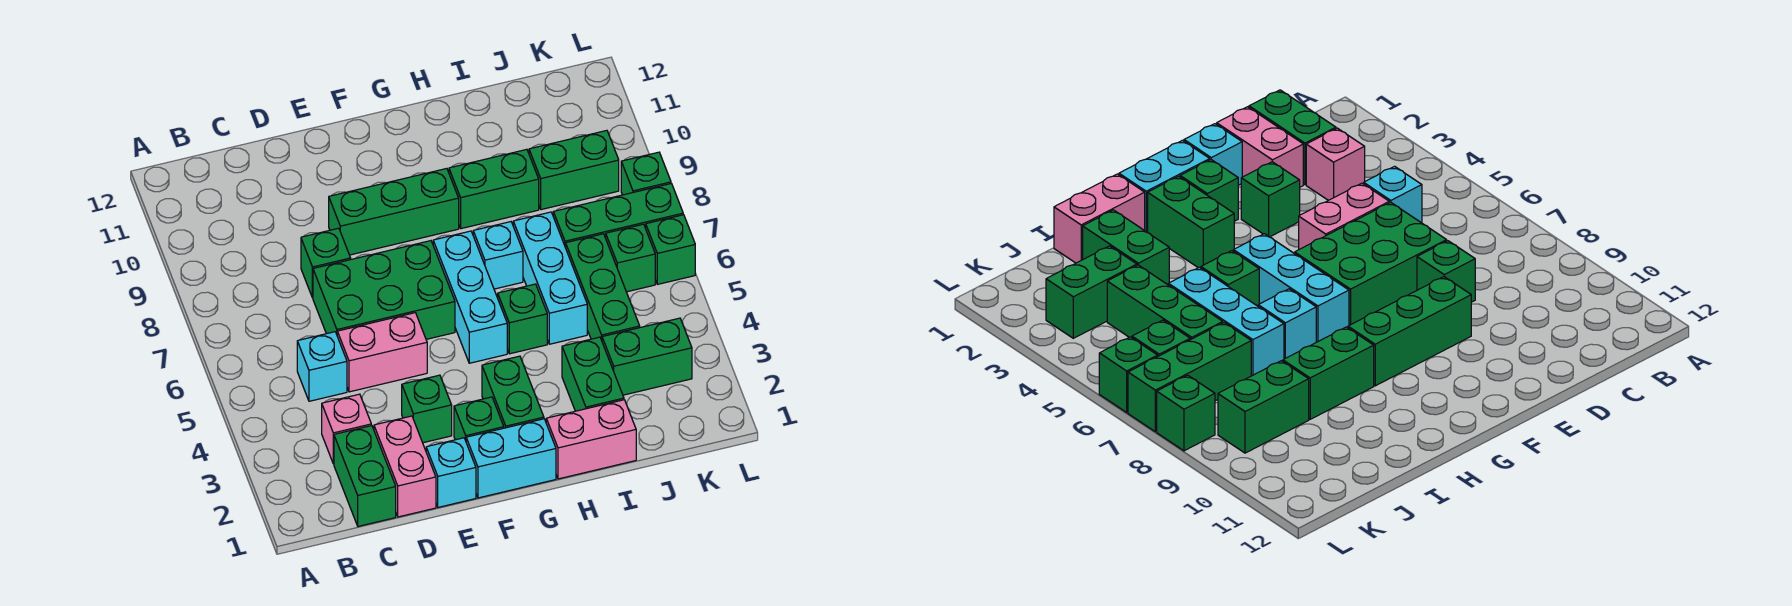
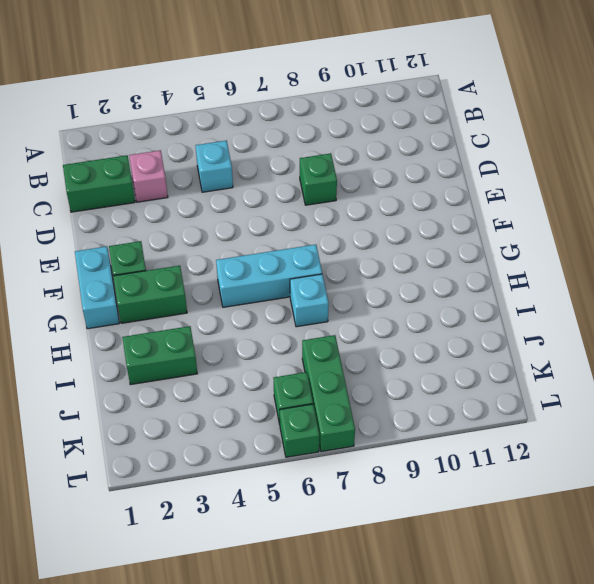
none -> pink brick D1:D2 level 1
none -> pink brick D5:E5 level 1
none -> green brick D6:F7 level 1

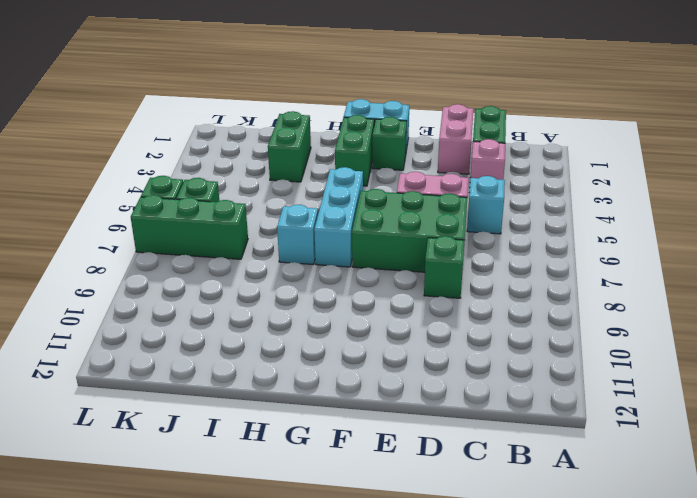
none -> cyan brick E1 level 1
none -> green brick E3 level 1
none -> green brick E9:G9 level 1

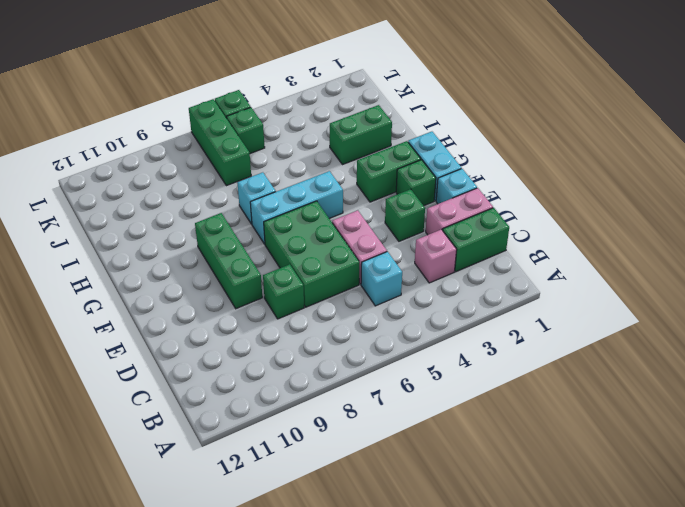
none -> pink brick H1:I1 level 1
none -> green brick H5 level 1
none -> green brick H9:I9 level 1

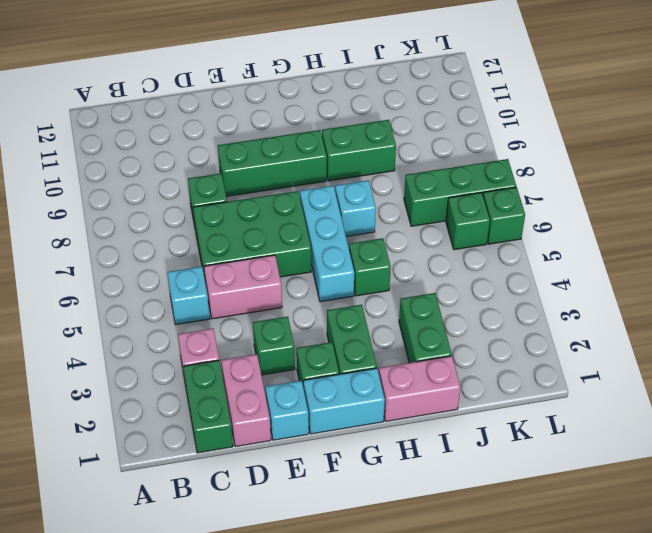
none -> cyan brick I5:I7 level 1
none -> green brick J3:K3 level 1
none -> green brick J4:J6 level 1

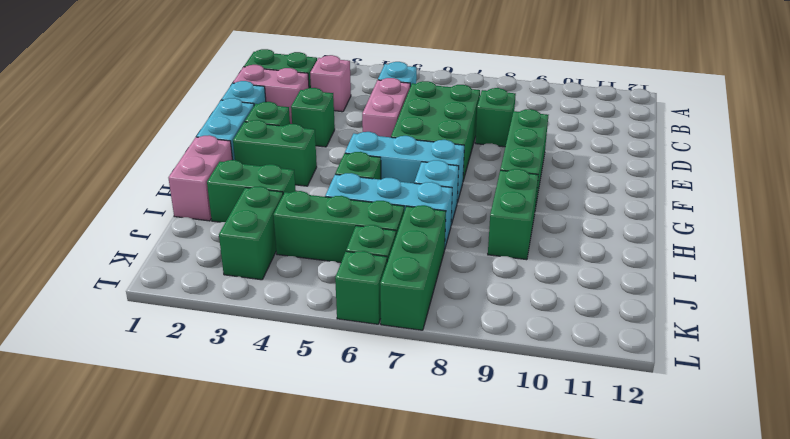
none -> green brick J9:K9 level 1
none -> green brick L8 level 1

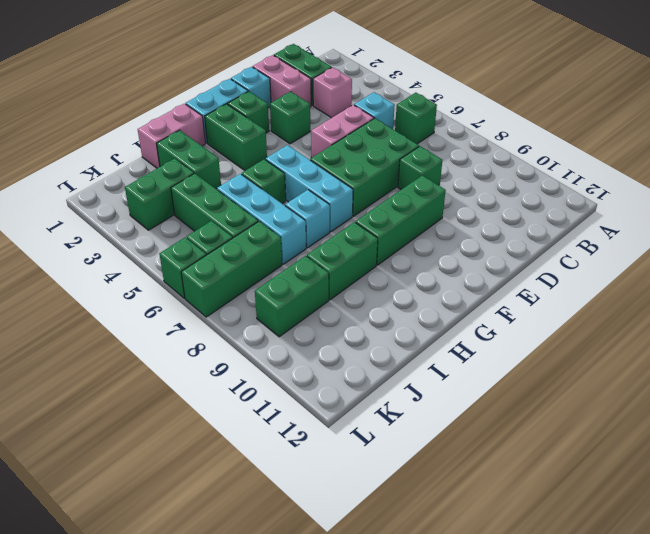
green brick B6 level 1 -> green brick L8 level 1

